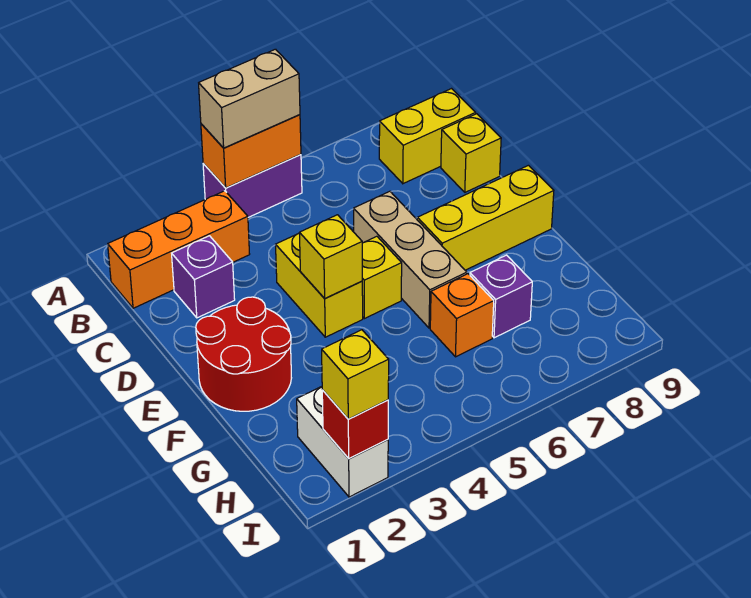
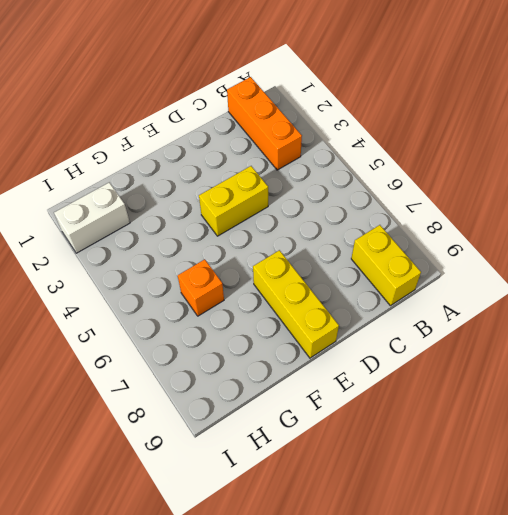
none -> purple brick A4:A5 level 1
none -> purple brick C2 level 1
none -> yellow brick C9 level 1

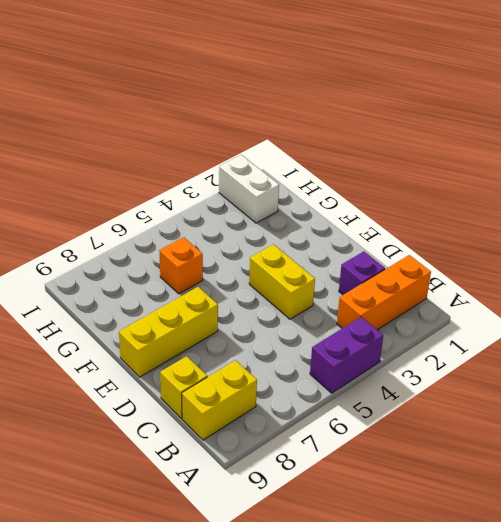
none -> tan brick D6:F6 level 1
none -> red round brick E1:F2 level 1
none -> yellow brick E5 level 1

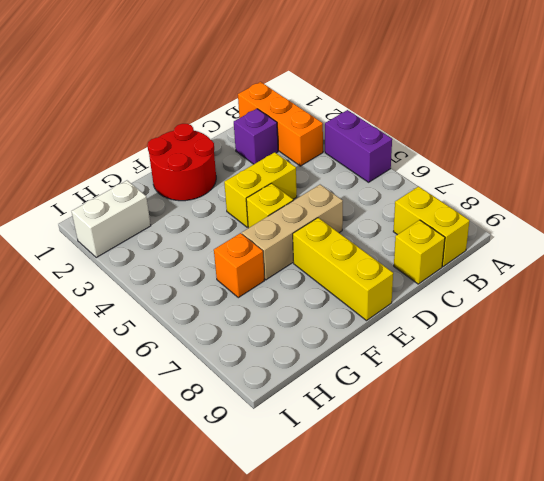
none -> purple brick G7 level 1
none -> orange brick A4:A5 level 2
none -> yellow brick E4 level 2

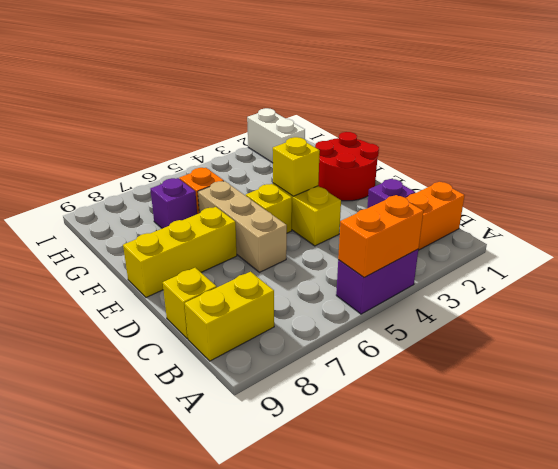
none -> red brick I2 level 2
none -> tan brick A4:A5 level 3
none -> yellow brick I2 level 3

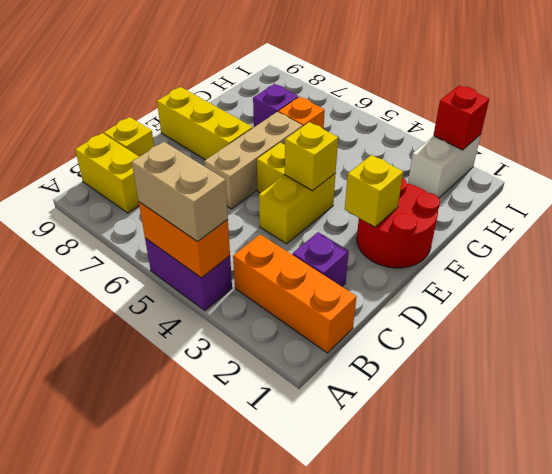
yellow brick E2 level 2 -> yellow brick I2 level 3

